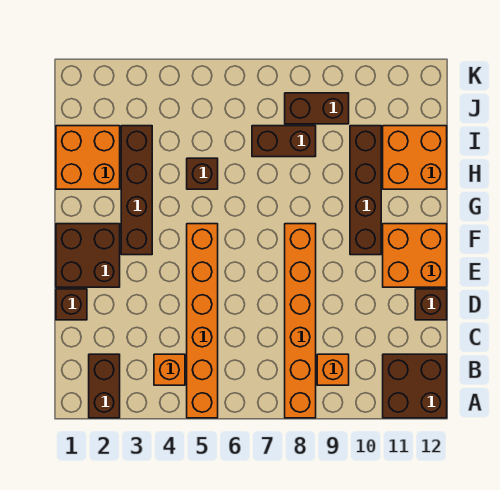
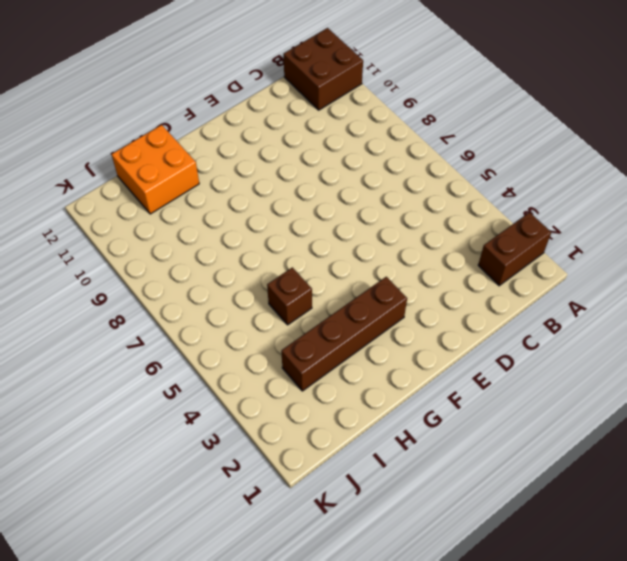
none -> orange brick A5:F5 level 1
none -> orange brick A8:F8 level 1
none -> orange brick B4 level 1

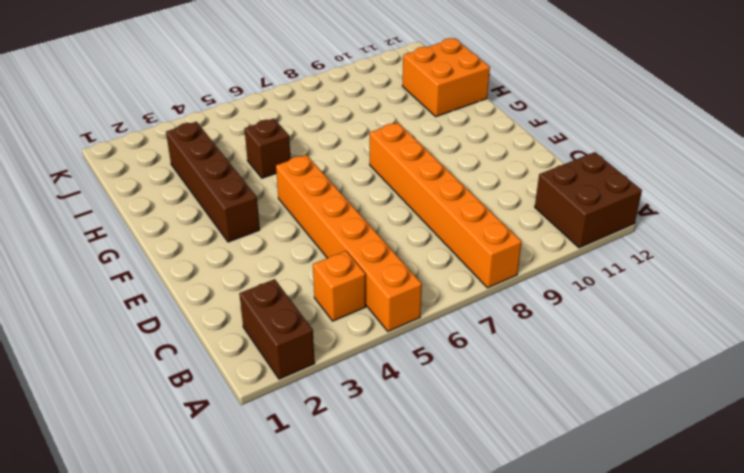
none -> orange brick B9 level 1
none -> brown brick D1 level 1
none -> brown brick D12 level 1

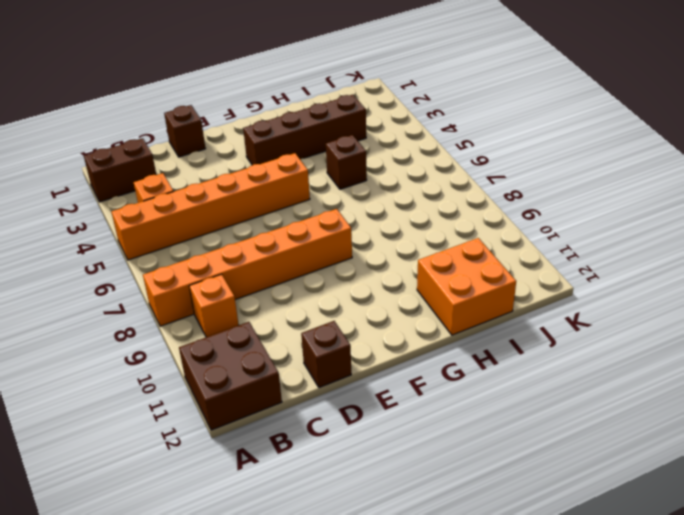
none -> brown brick E1:F2 level 1
none -> orange brick E11:F12 level 1
none -> brown brick F10:I10 level 1

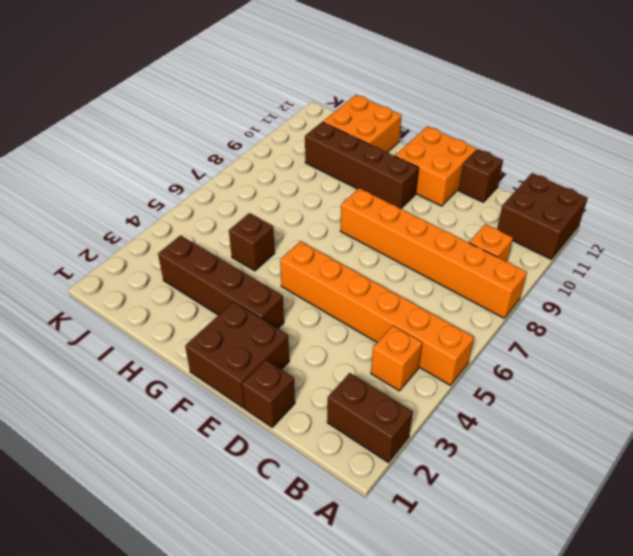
none -> orange brick H1:I2 level 1
none -> brown brick I7:I8 level 1
none -> brown brick J8:J9 level 1

